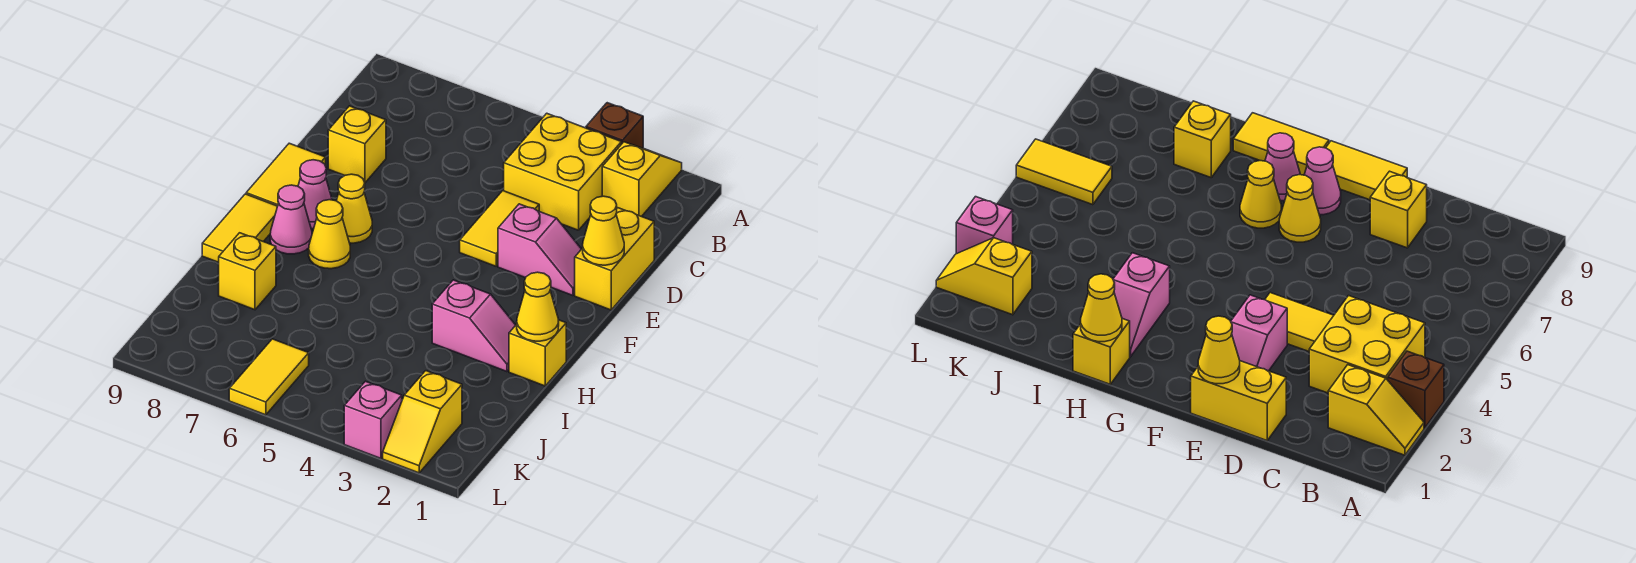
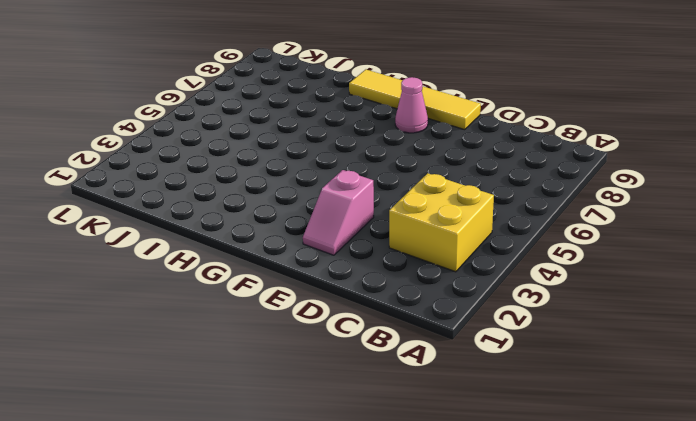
none -> yellow slope A2:B2 level 1 top B
none -> brown brick A3 level 1
none -> yellow brick D1:E1 level 1

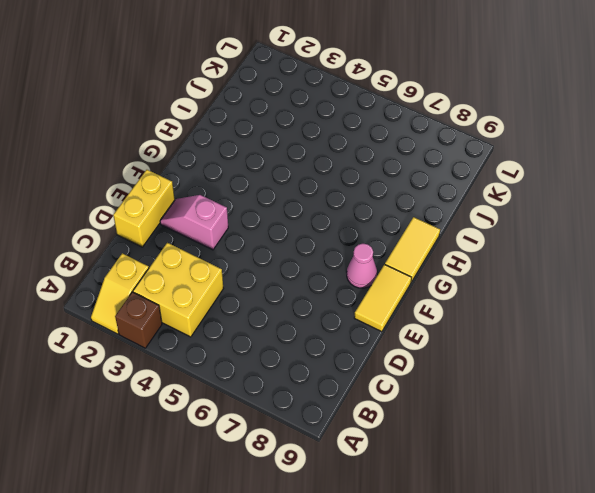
none -> yellow tile D4:E4 level 1
none -> yellow brick D8 level 1
none -> yellow cone F7 level 1

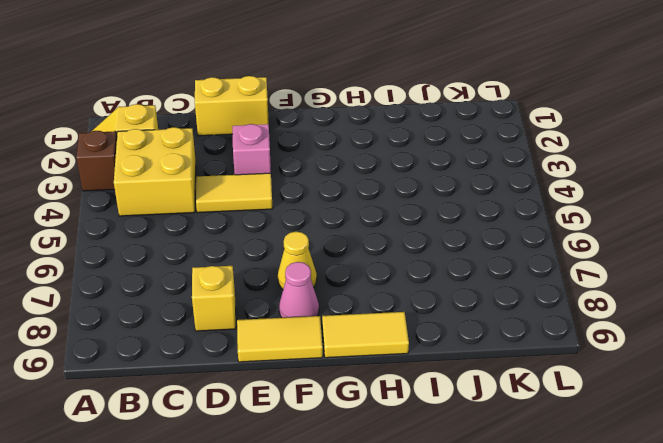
none -> yellow cone G7 level 1
none -> pink cone G8 level 1
none -> yellow brick H1 level 1

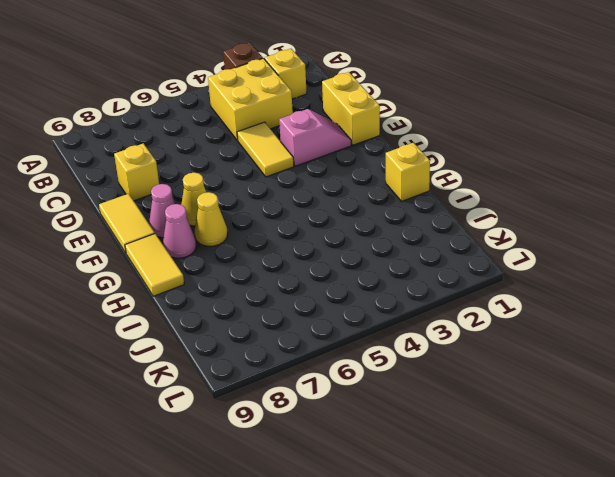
none -> pink slope H2:H3 level 1 top 3
none -> yellow brick I8 level 1
none -> yellow slope K2:L2 level 1 top K

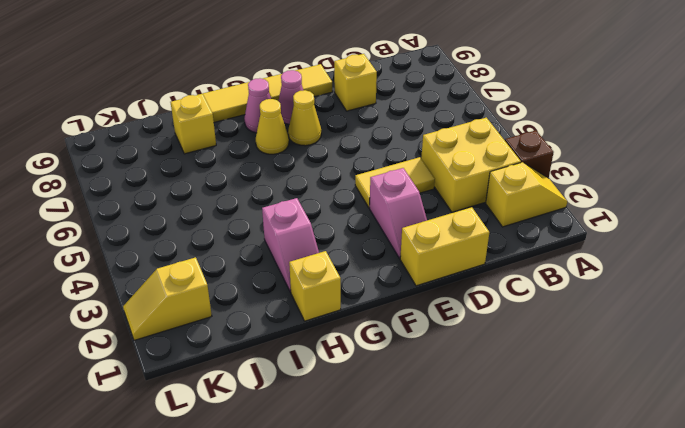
none -> yellow tile K6:L6 level 1
none -> pink brick L3 level 1
none -> yellow cone E1 level 2

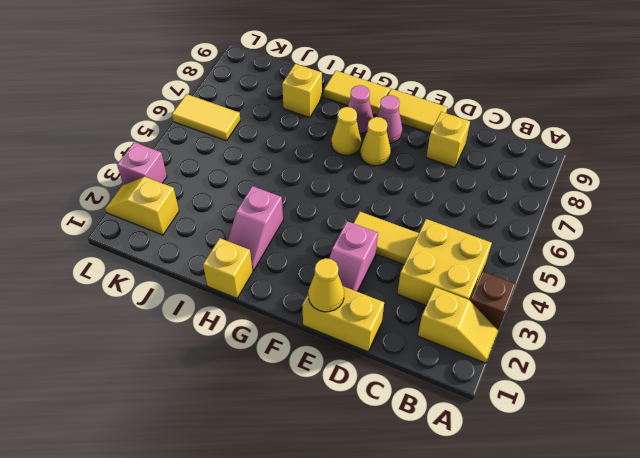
none -> yellow cone H1 level 2

